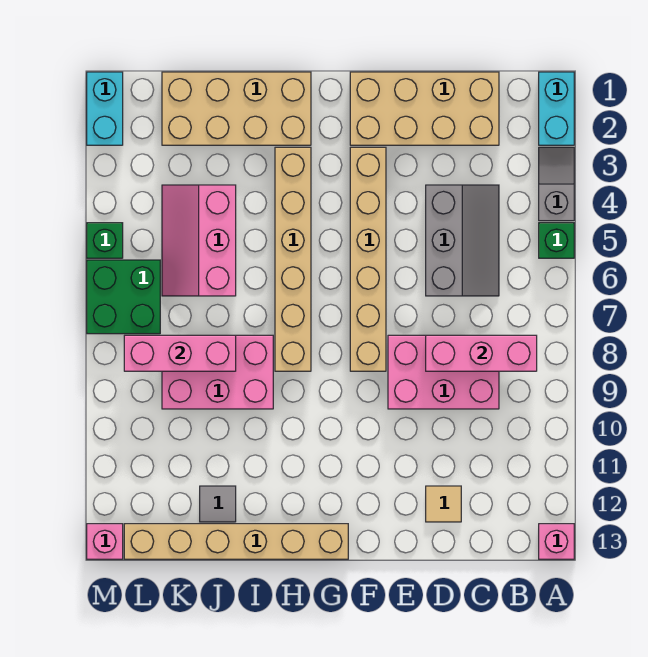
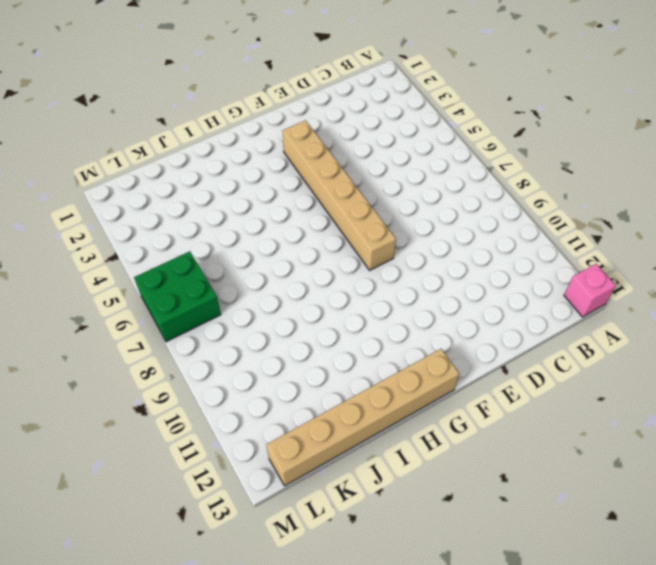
none -> cyan brick A1:A2 level 1
none -> grey slope A3:A4 level 1 top 4
none -> green brick A5 level 1

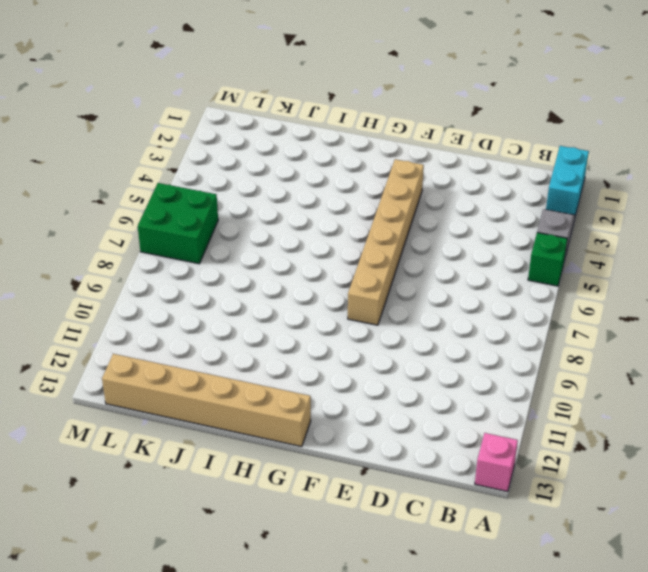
none -> tan brick C1:F2 level 1
none -> grey slope C4:D6 level 1 top D
none -> pink brick C8:E9 level 1

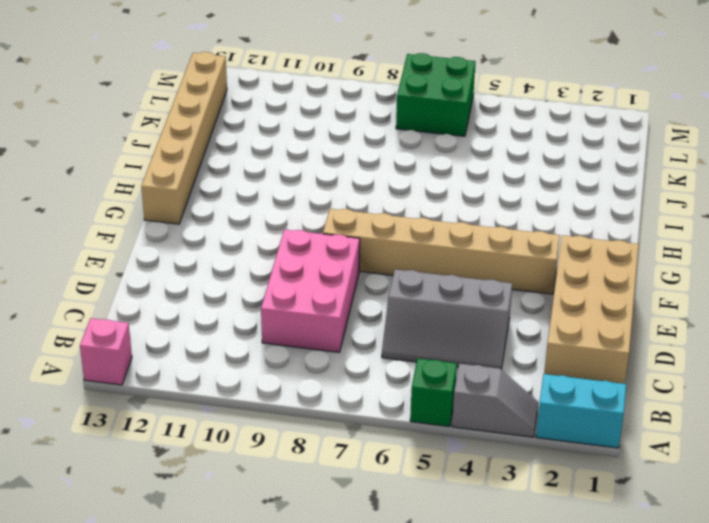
none -> tan tile D12 level 1
none -> tan brick H1:K2 level 1
none -> tan brick H3:H8 level 1

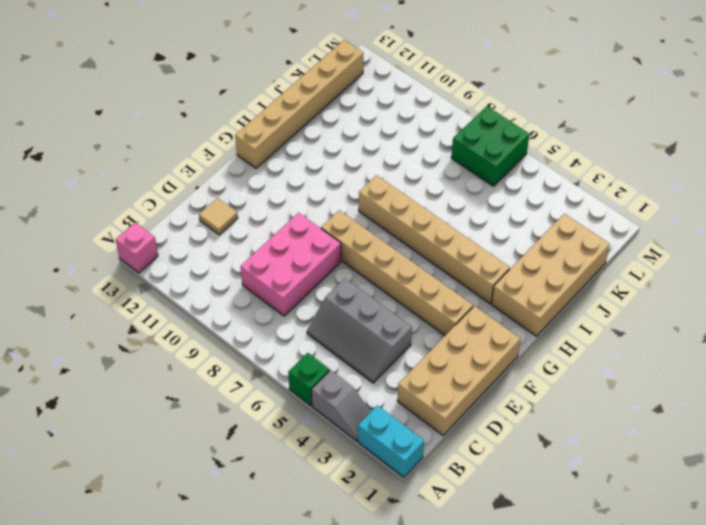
none -> pink brick I8:K9 level 1
none -> pink slope J4:K6 level 1 top J
none -> grey tile J12 level 1

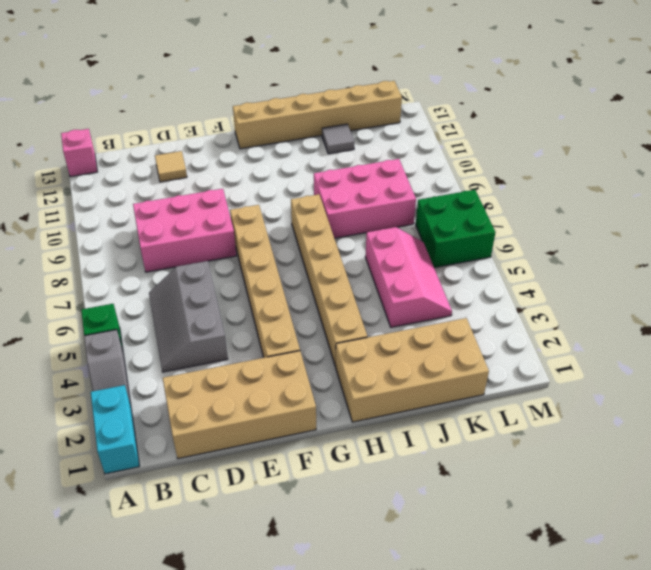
none -> cyan brick M1:M2 level 1
none -> green brick M5 level 1
none -> pink brick M13 level 1

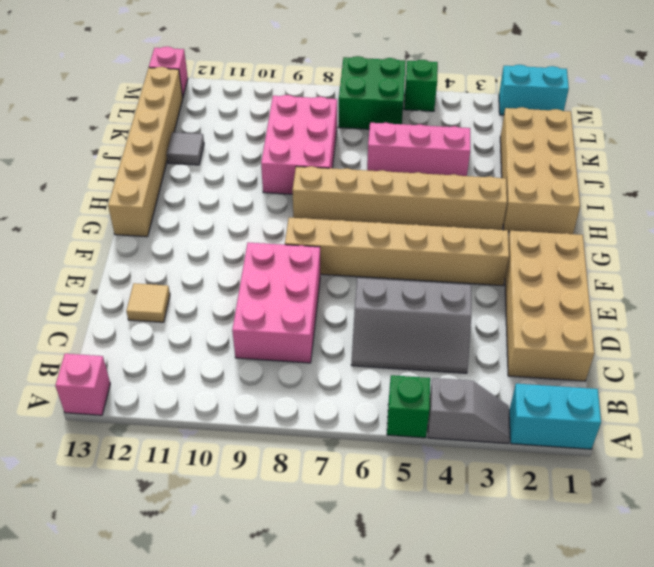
none -> pink brick B8:D8 level 2
none -> pink brick J8:L8 level 2

